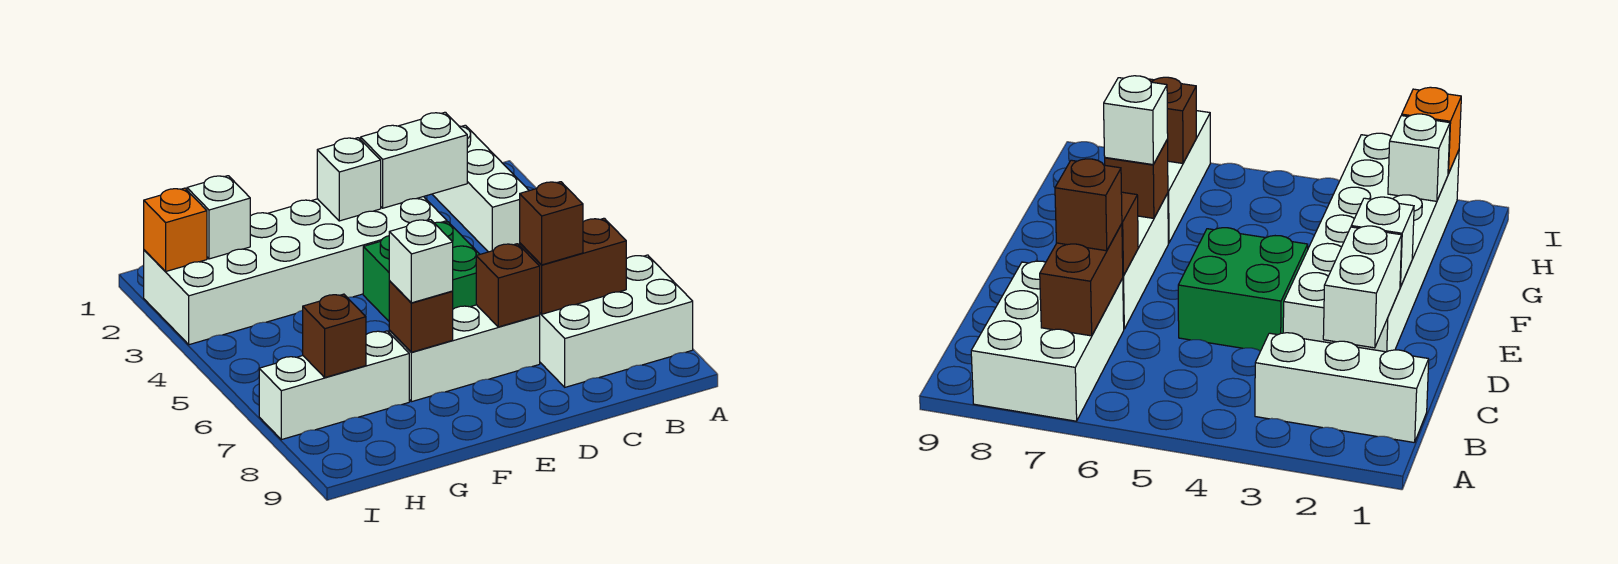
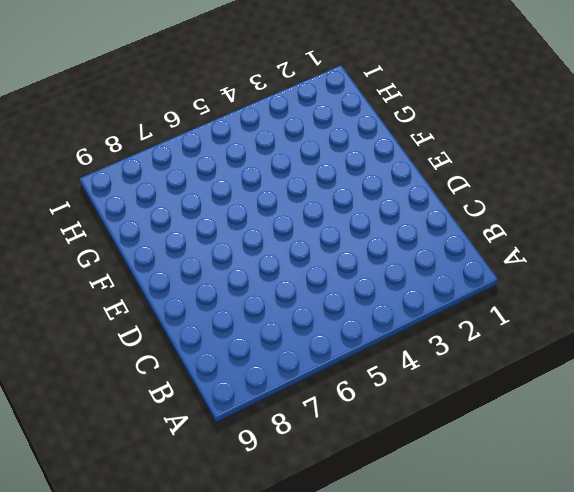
none -> white brick A7:C8 level 1
none -> white brick B1:B3 level 1
none -> white brick D2:I3 level 1

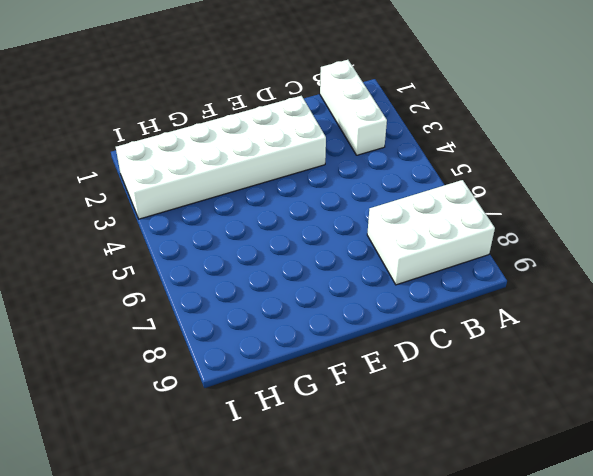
none -> green brick D4:E5 level 1
none -> white brick D7:F7 level 1
none -> white brick G7:I7 level 1

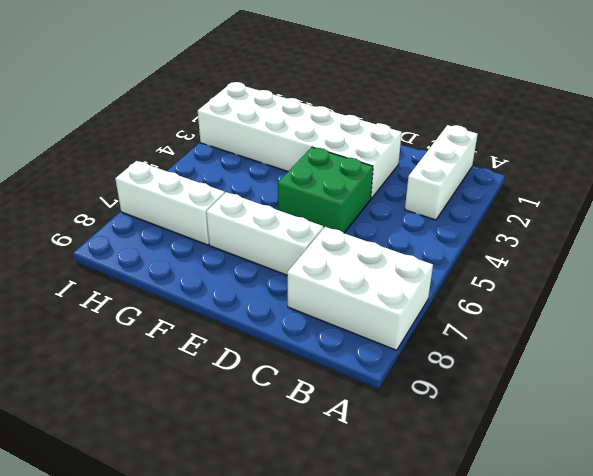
none -> brown brick B7:C7 level 2
none -> white brick C2:D2 level 2
none -> brown brick D7 level 2

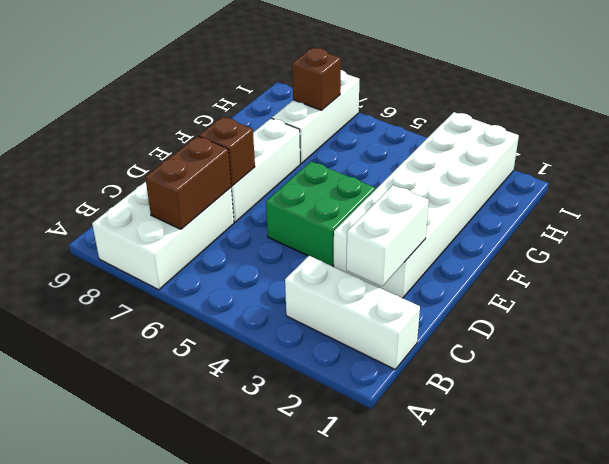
none -> white brick E2 level 2
none -> brown brick F7 level 2
none -> white brick H2 level 2

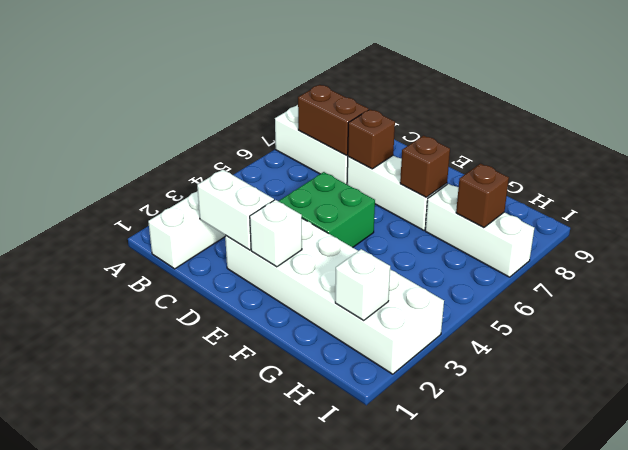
none -> orange brick I2 level 2
none -> brown brick C7 level 3
none -> white brick F7 level 3

